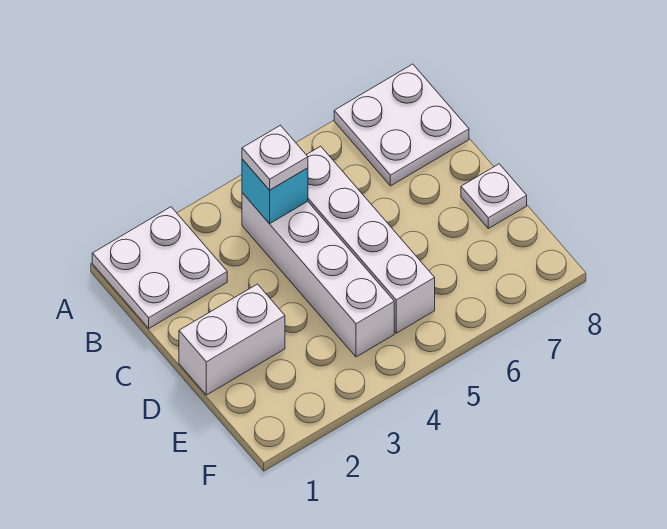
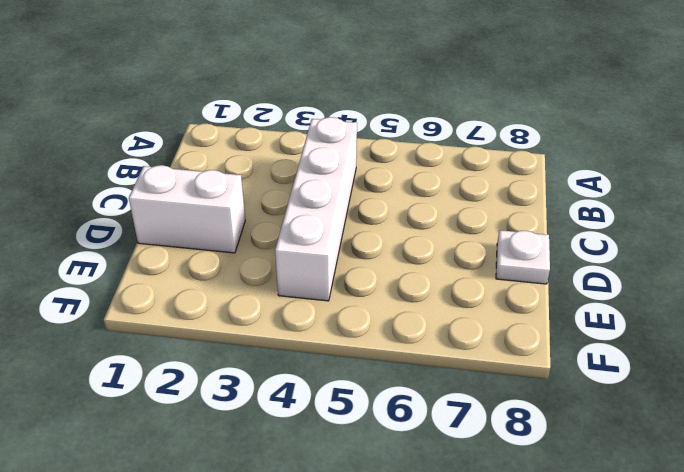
none -> white plate A1:B2 level 1
none -> white plate A7:B8 level 1

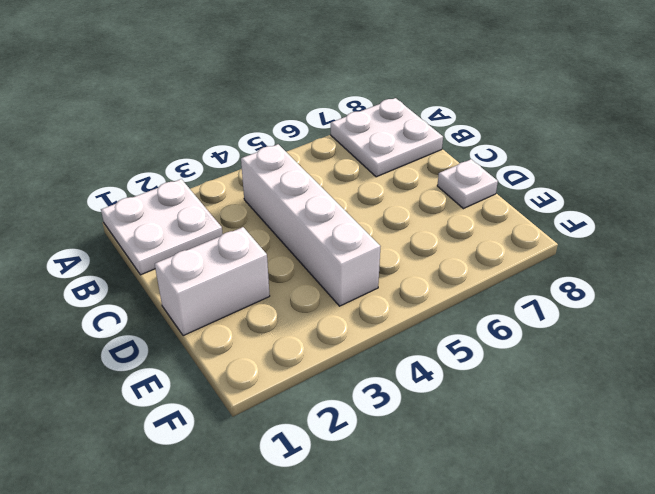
none -> white brick B5:E5 level 1
none -> cyan brick B4 level 2

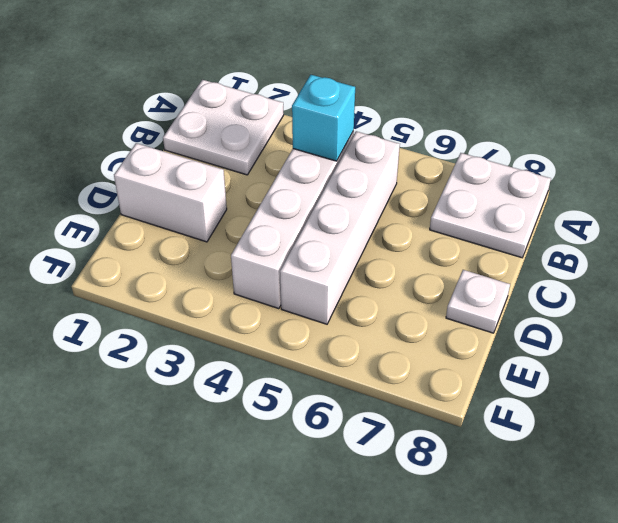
none -> white plate B4 level 3

